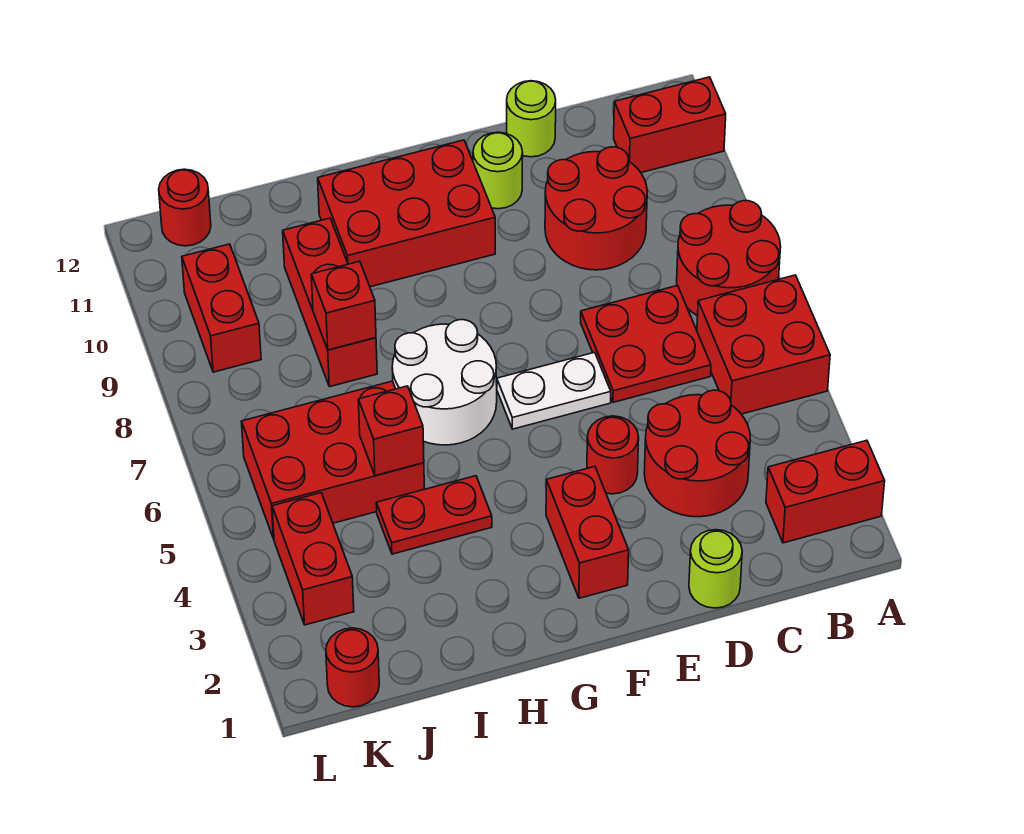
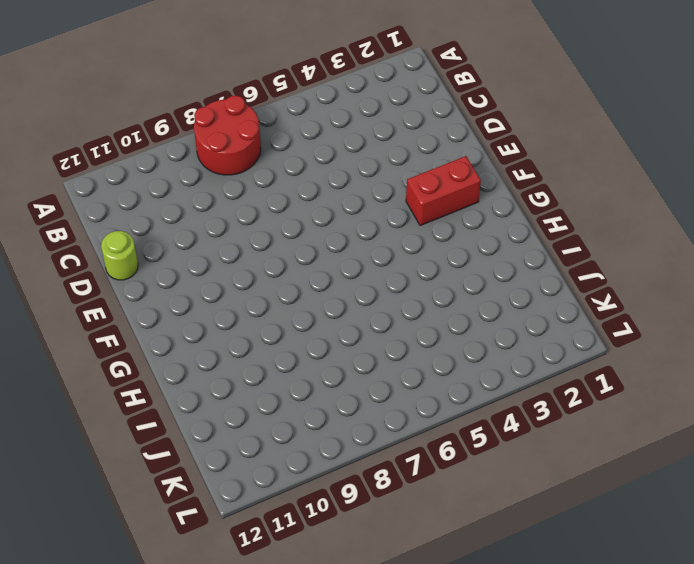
none -> red brick A2:B2 level 1
none -> red brick A5:B6 level 1
none -> red brick A11:B11 level 1

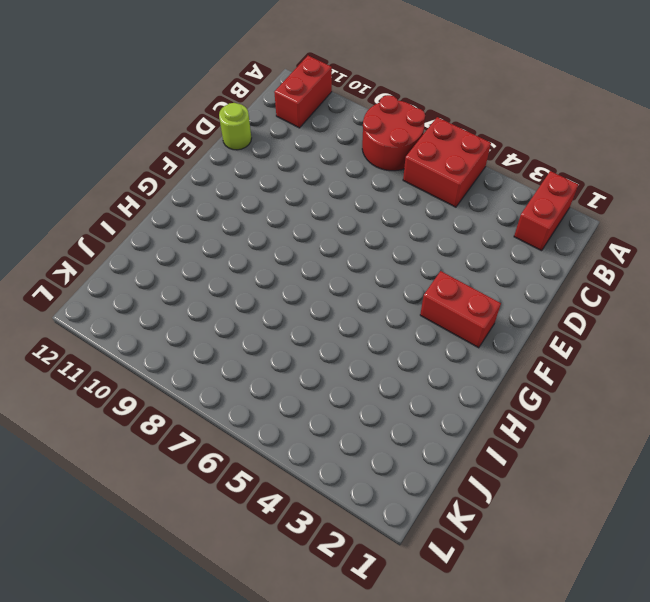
none -> red round brick C3:D4 level 1
none -> red plate C6:D7 level 1
none -> red round brick C9:D10 level 1

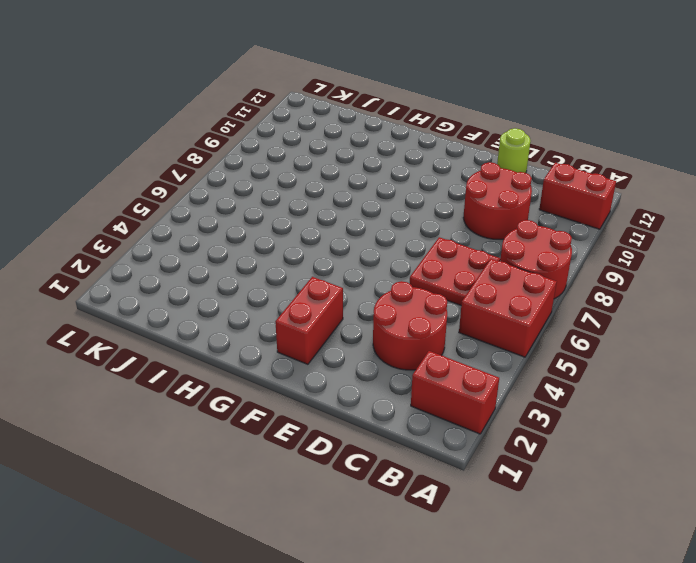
none -> lime round brick D1 level 1
none -> red round brick E4 level 1
none -> white plate E6:F6 level 1

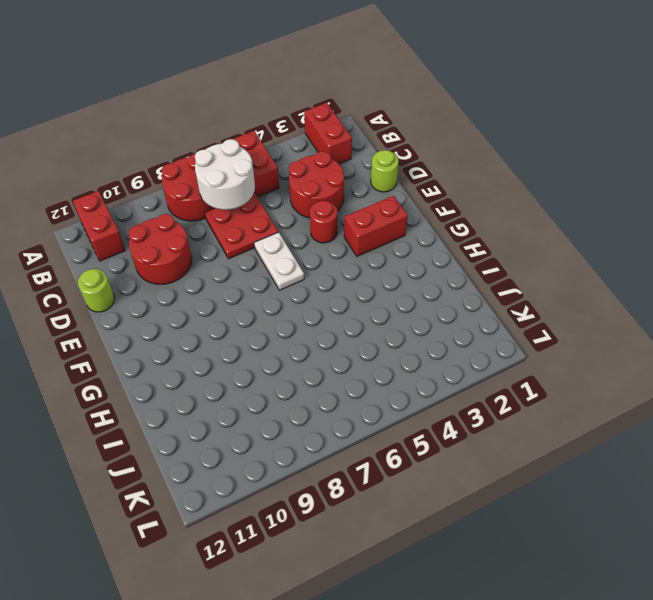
white round brick B6:C7 level 2 -> white round brick G6:H7 level 1
none -> lime round brick E11 level 1
none -> red brick F10:H11 level 1
none -> red plate H4:I4 level 1

